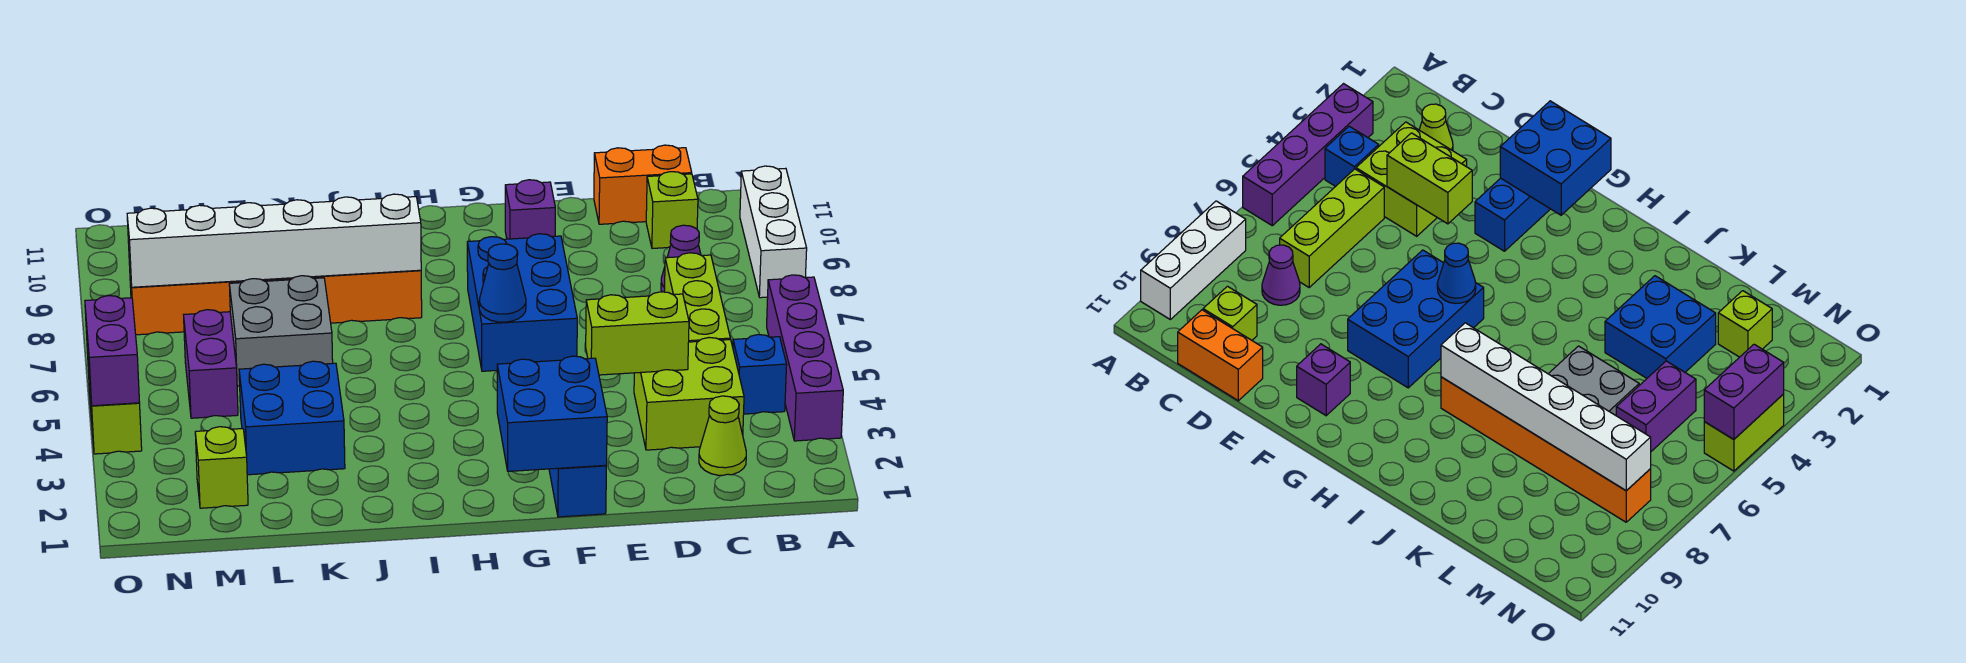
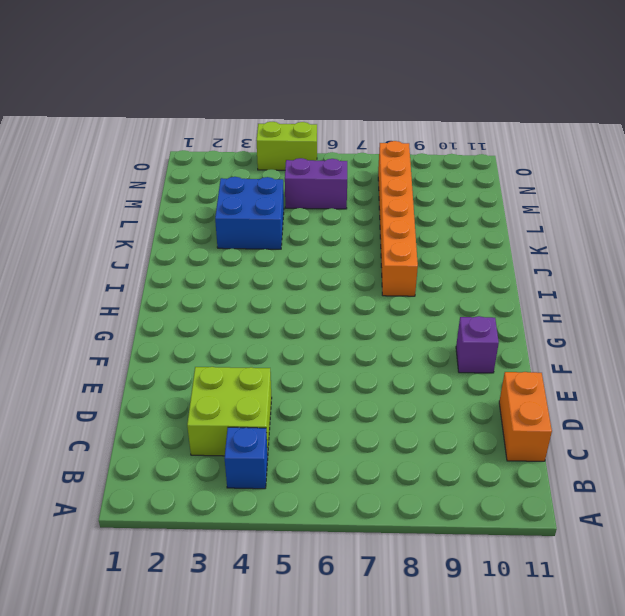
none -> purple brick A3:A6 level 1
none -> white brick A8:A10 level 1
none -> lime cone C2 level 1

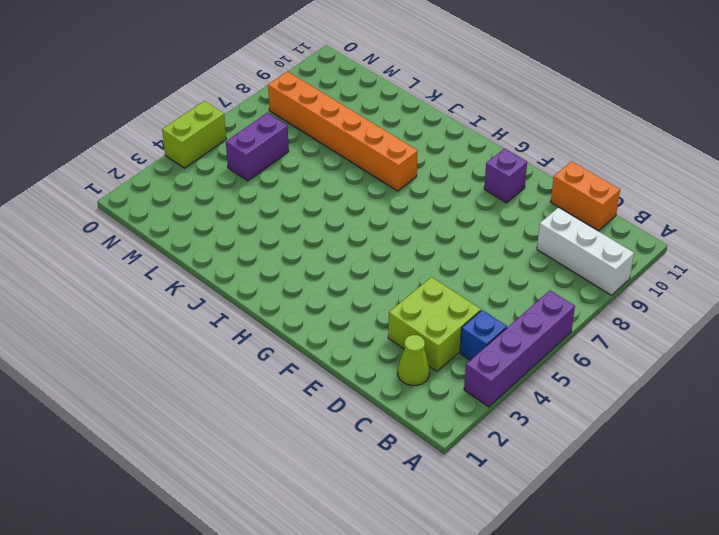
white brick A9:C9 level 1 -> white brick A8:A10 level 1
none -> lime brick C5:C7 level 1
none -> purple cone C8 level 1
none -> lime brick C10 level 1

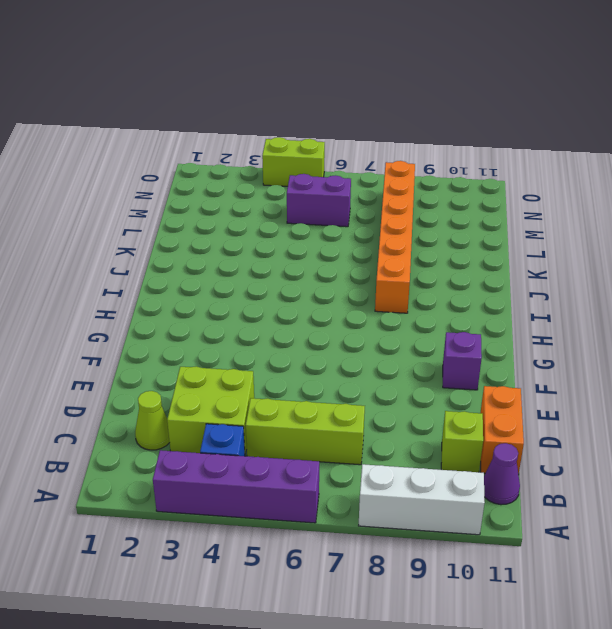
purple cone B11 level 1 -> purple cone C8 level 1
none -> blue brick F1:F3 level 1
none -> blue brick F6:G8 level 1
none -> blue brick K3:L4 level 1

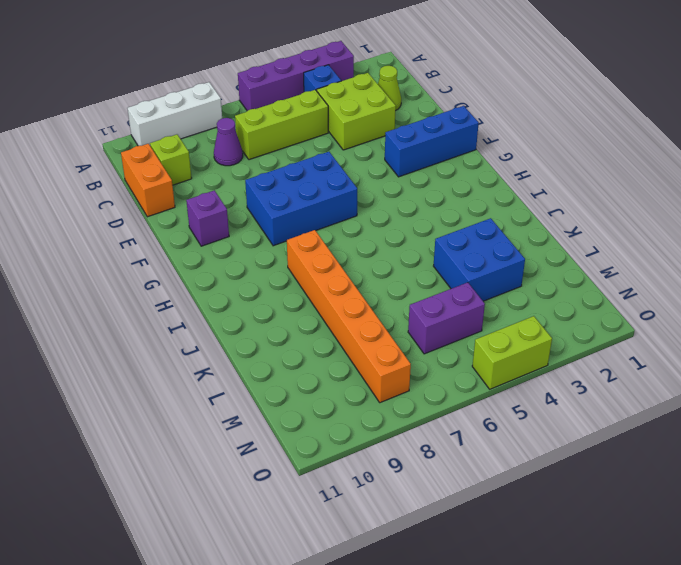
none -> grey brick K6:L7 level 1
none -> lime brick M2 level 1
none -> lime brick D4:E4 level 2

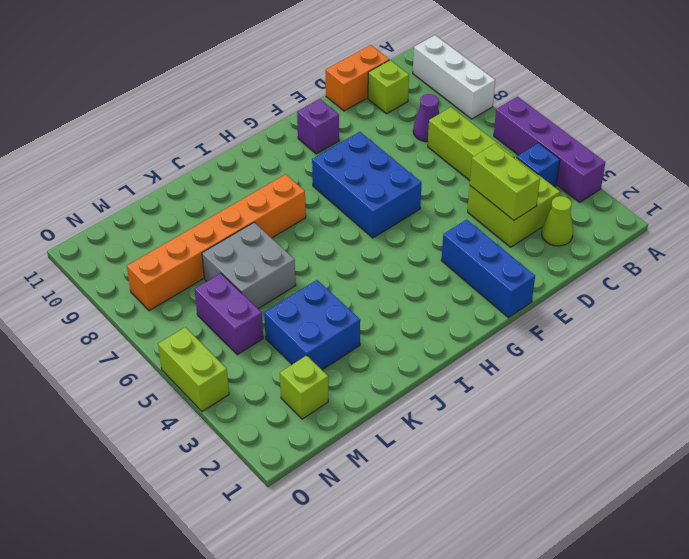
lime brick D3:D4 level 2 -> lime brick D4:E4 level 2
none -> blue brick F1:G2 level 2
none -> blue cone G6 level 2
none -> white brick I8:N8 level 2

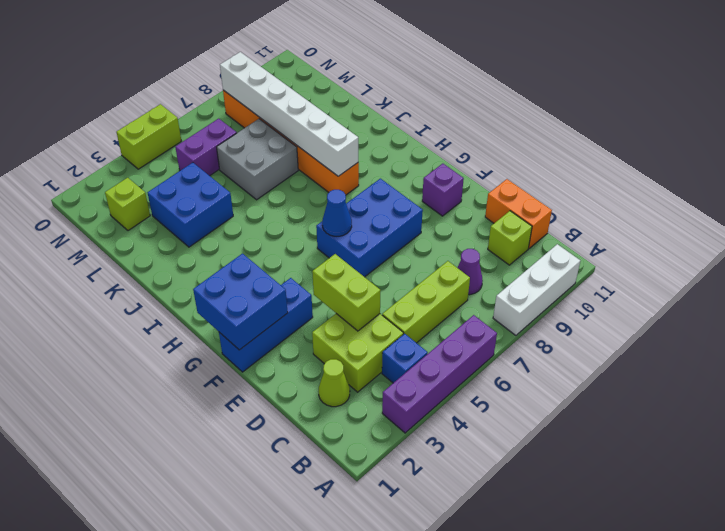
none -> purple brick O4:O5 level 2

